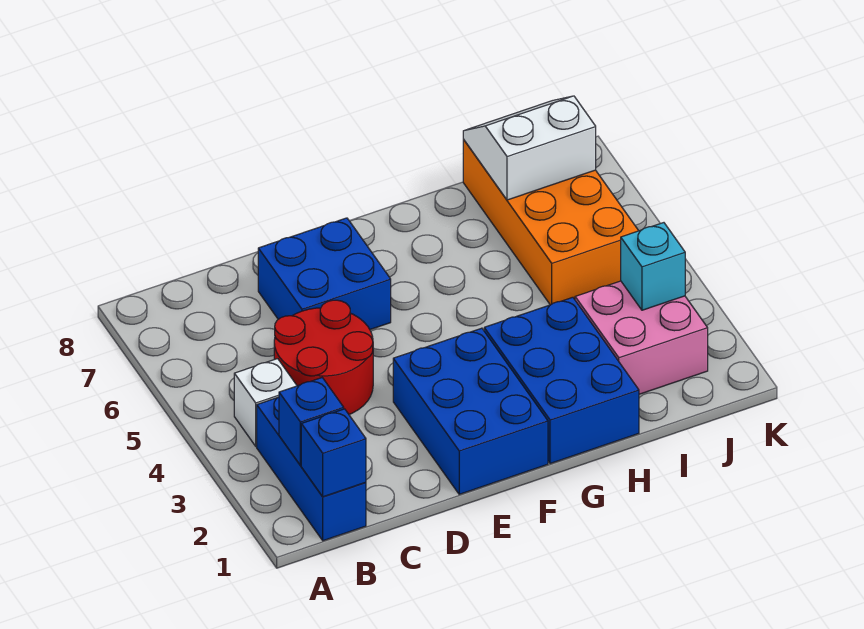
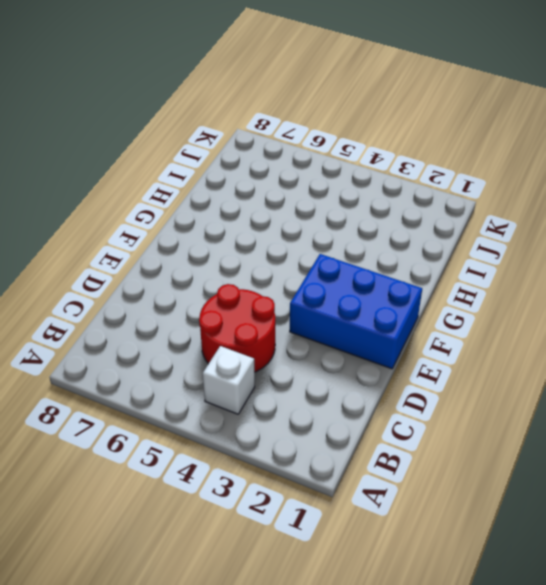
none -> blue brick B1:B3 level 1
none -> blue brick D6:E7 level 1
none -> blue brick G1:H3 level 1

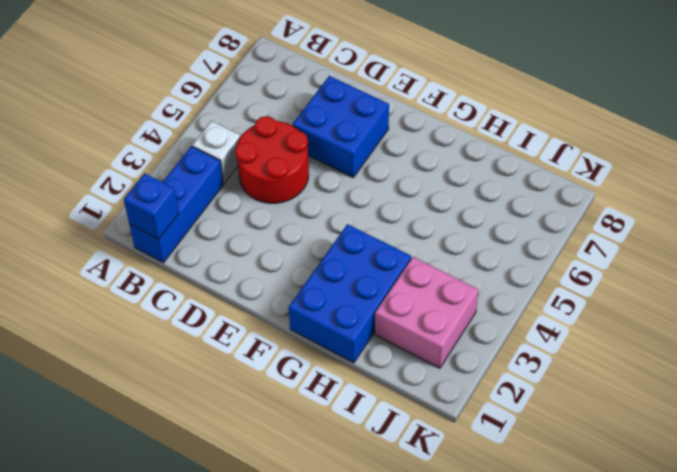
none -> blue brick E1:F3 level 1
none -> orange brick I5:J8 level 1
none -> blue brick B2 level 2

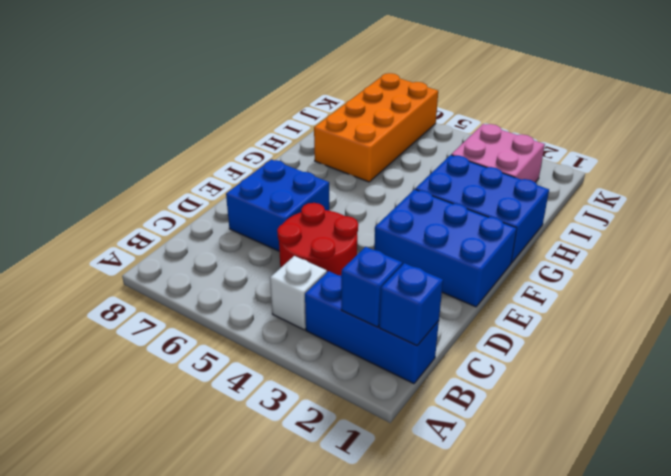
orange brick H6:K7 level 1 -> orange brick I5:J8 level 1
none -> white slope I7:J8 level 2 top 7
none -> cyan brick J3 level 2

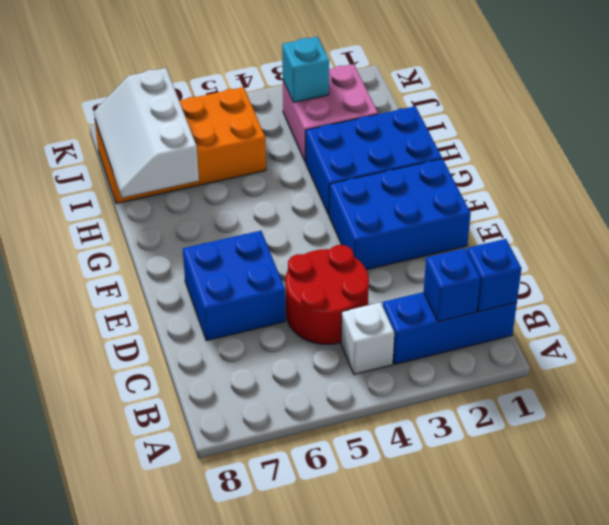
white slope H7:J8 level 2 top 7 -> white slope I7:J8 level 2 top 7

